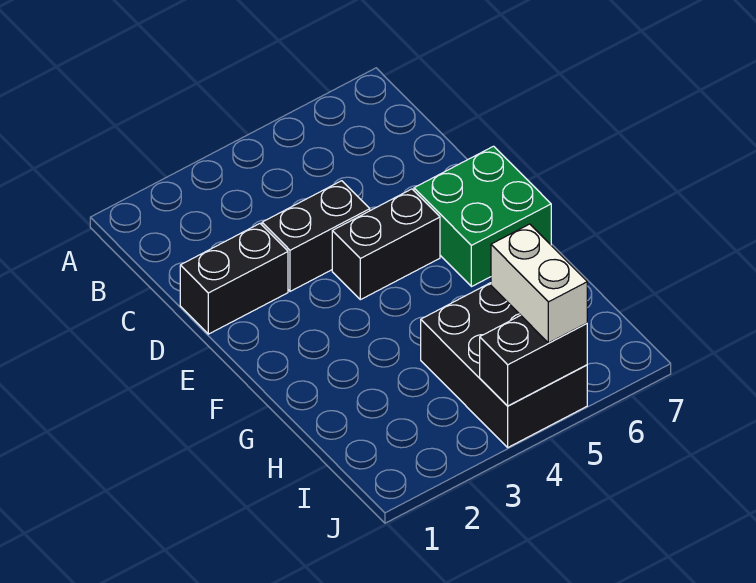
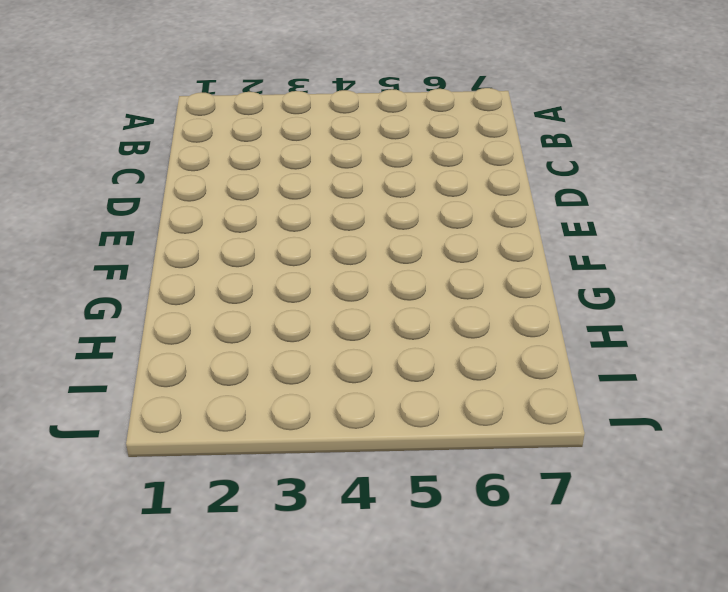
none -> black brick D1:D2 level 1
none -> black brick D3:D4 level 1

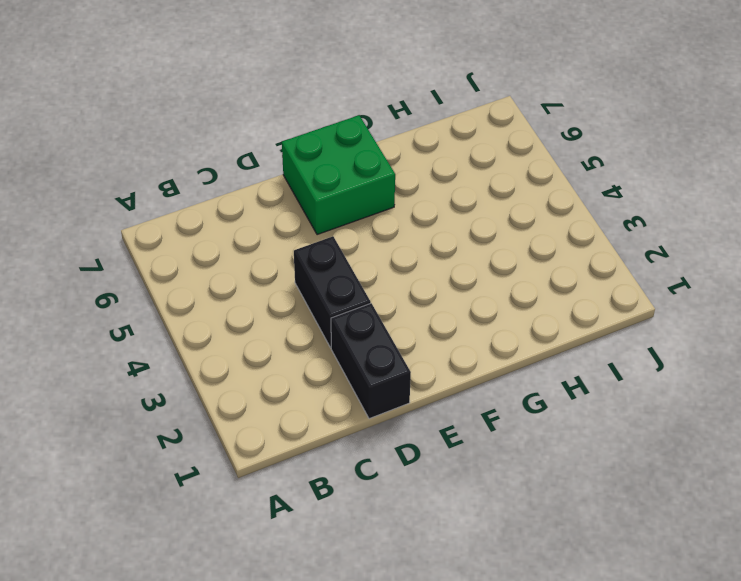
none -> black brick E4:E5 level 1
none -> black brick H4:J5 level 1

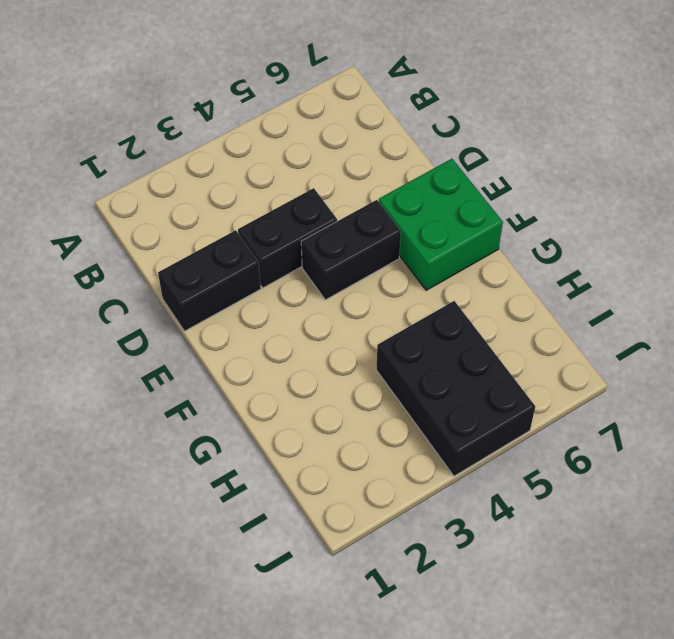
none -> black brick J4:J5 level 2
none -> white brick I5:J5 level 3

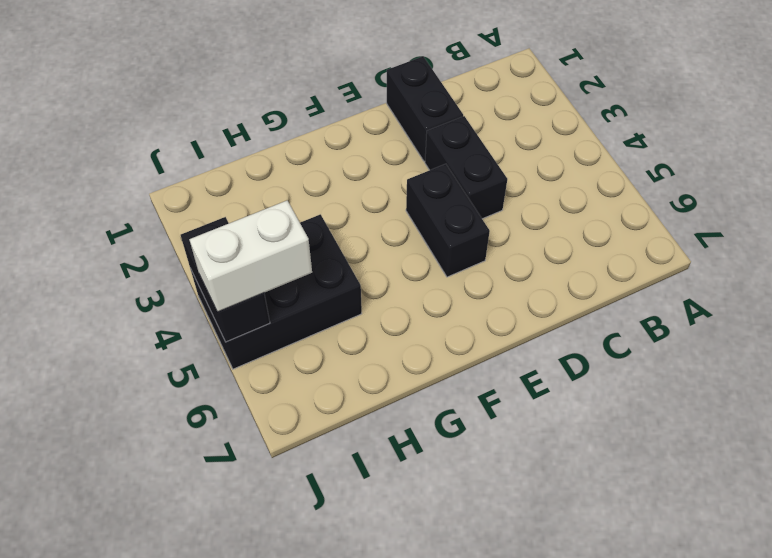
none -> green brick E6:F7 level 1

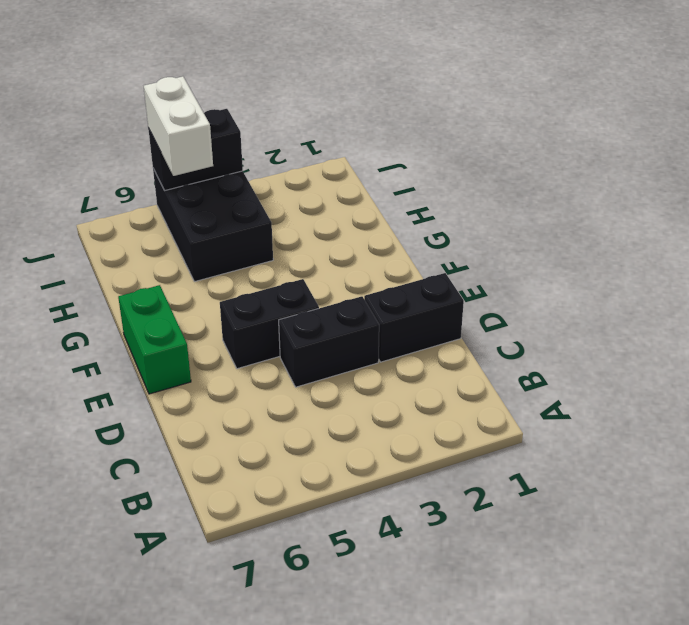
green brick E7:F7 level 1 -> green brick E6:F7 level 1

